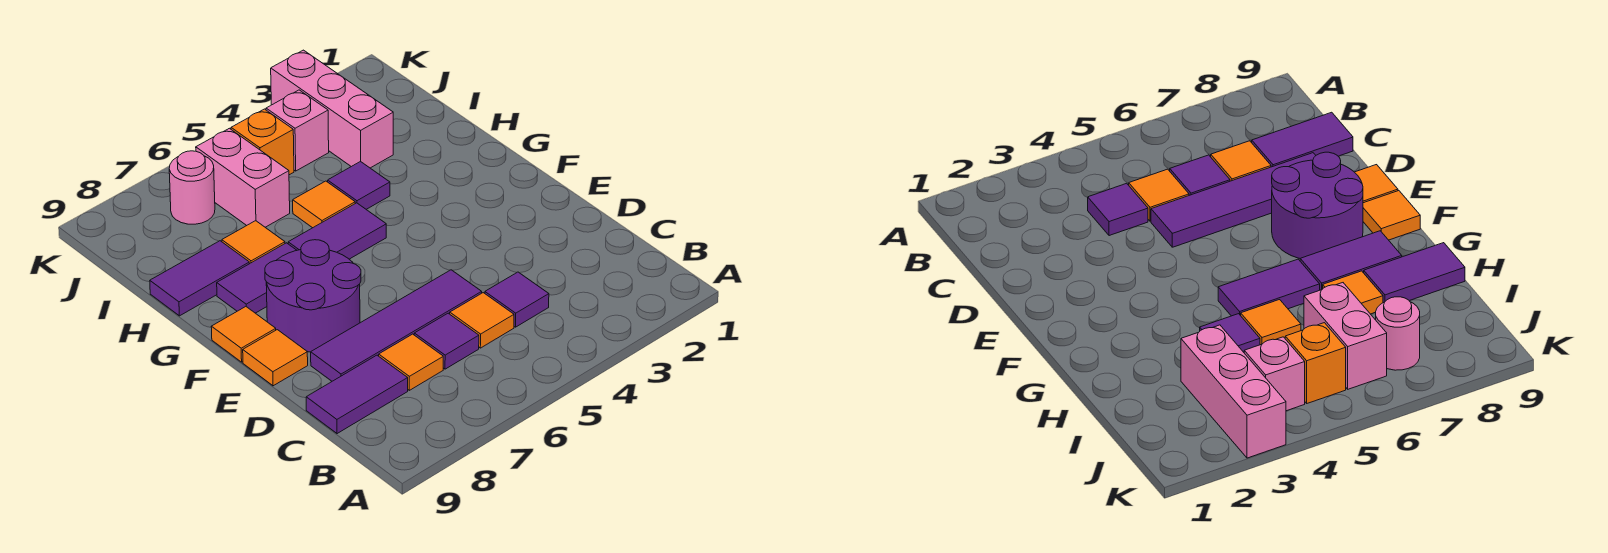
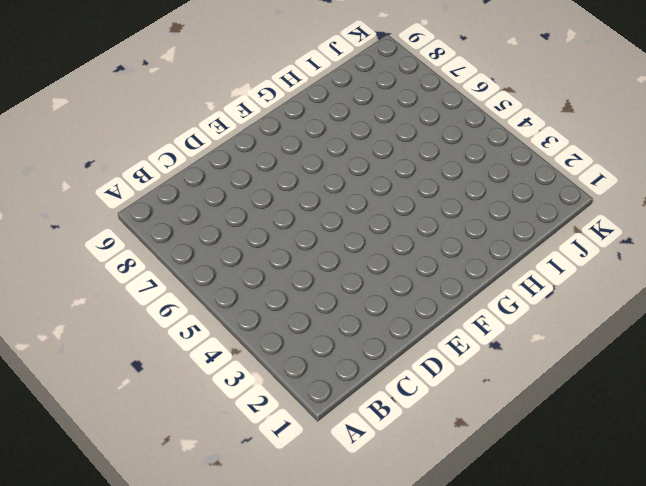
none -> purple tile C4 level 1
none -> orange tile C5 level 1
none -> purple tile C6 level 1

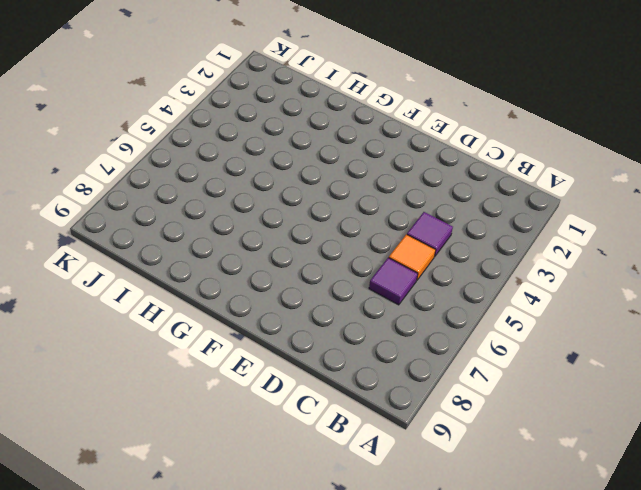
none -> orange tile C7 level 1
none -> purple tile C8:C9 level 1
none -> purple tile D5:D8 level 1

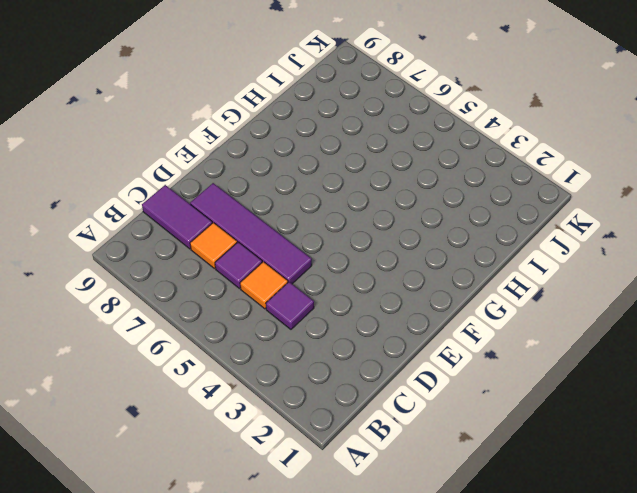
none -> purple round brick E7:F8 level 1
none -> orange tile E9 level 1
none -> orange tile F9 level 1

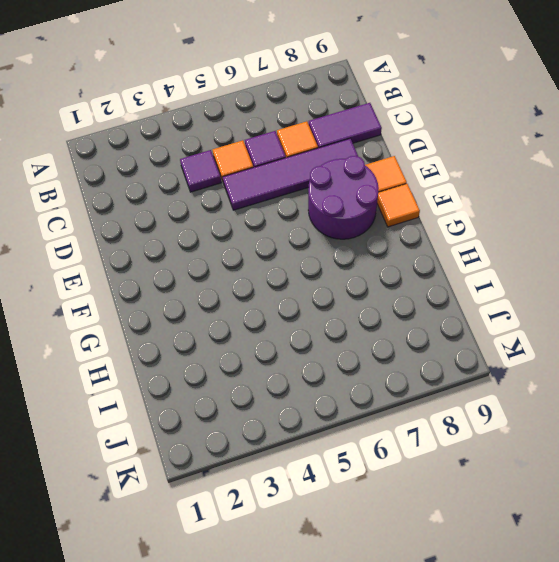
none -> purple tile G5:G6 level 1
none -> purple tile G7:G8 level 1
none -> purple tile H4 level 1

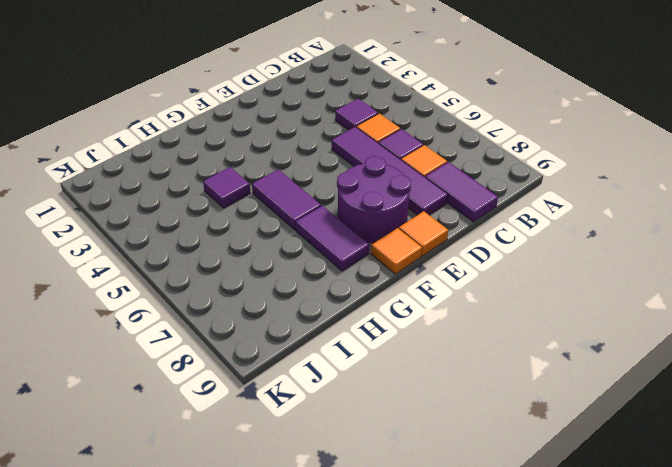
none -> orange tile H5 level 1
none -> orange tile H7 level 1
none -> purple tile H8:H9 level 1

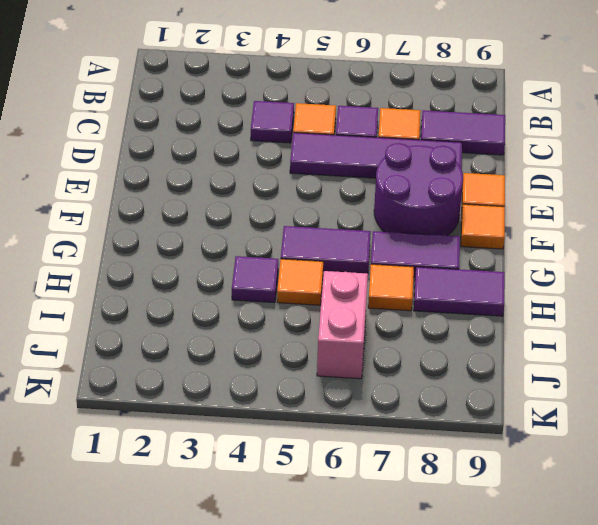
none -> pink brick I3:K3 level 1
none -> pink brick J4 level 1
none -> orange brick J5 level 1

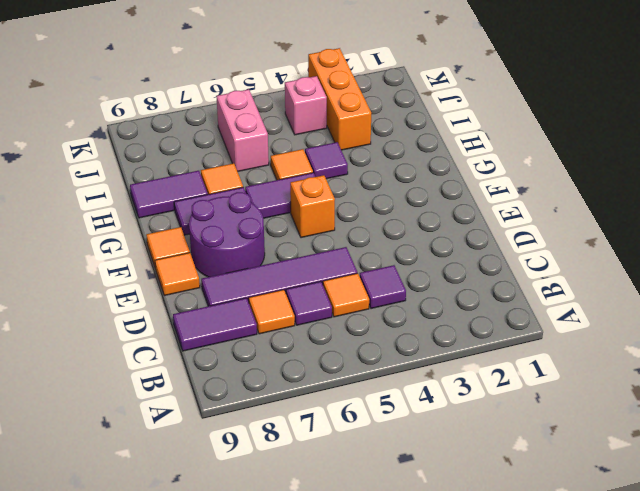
orange brick F5 level 1 -> orange brick J5 level 1
orange brick I3:K3 level 1 -> pink brick I3:K3 level 1
none -> pink round brick J7 level 1

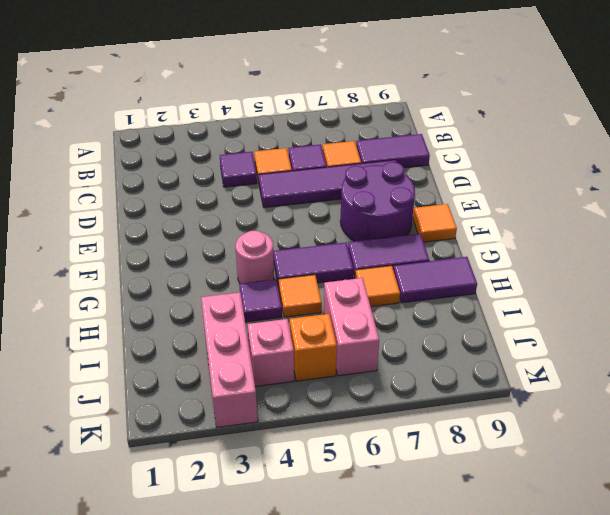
pink round brick G4 level 1 -> pink round brick J7 level 1
none -> orange tile E9 level 1

